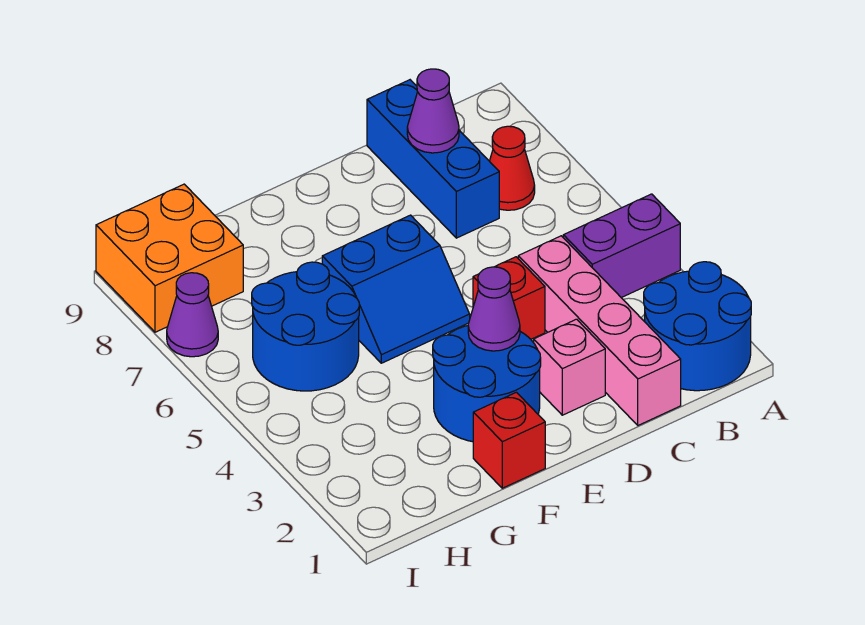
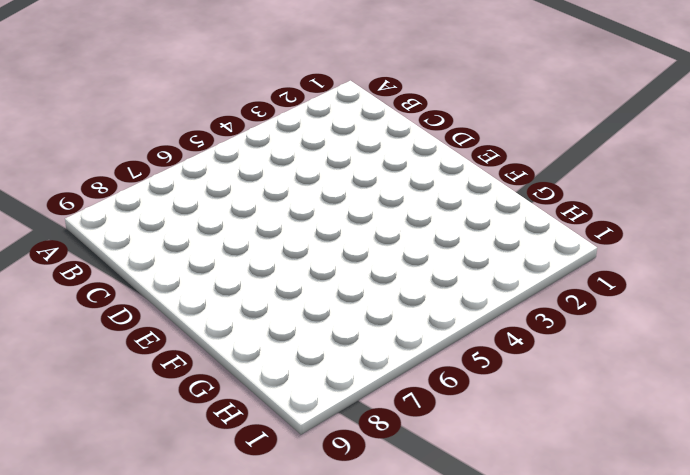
none -> blue round brick A1:B2 level 1
none -> purple brick A4:B4 level 1
none -> red cone B7 level 1

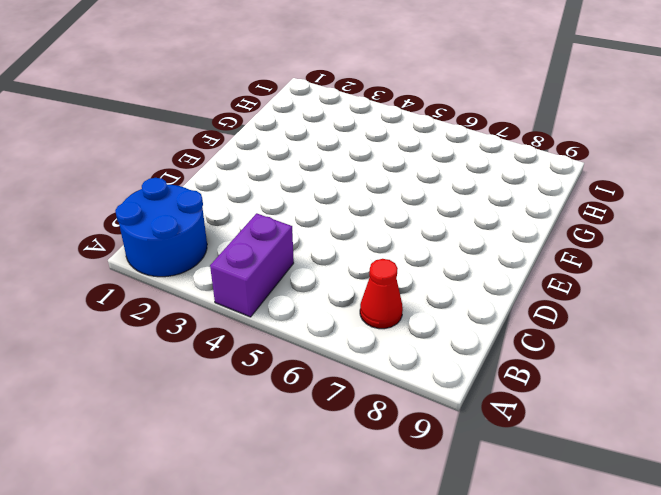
none -> pink brick C1:C4 level 1
none -> blue brick C7:C9 level 1
none -> pink brick D2 level 1

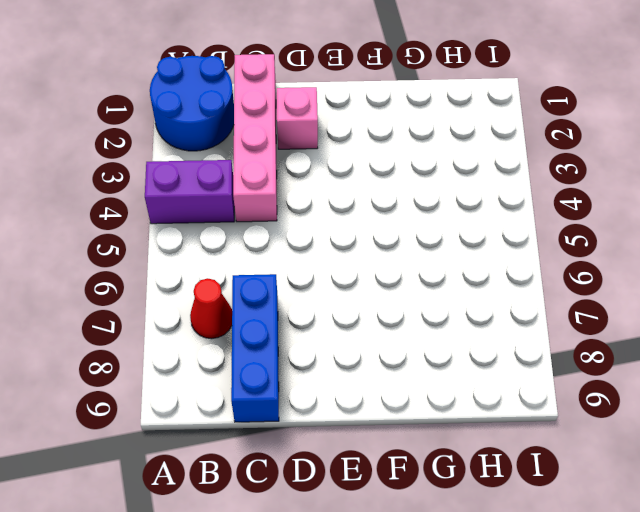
none -> red brick D4 level 1
none -> blue round brick E2:F3 level 1
none -> blue slope E5:F6 level 1 top 6

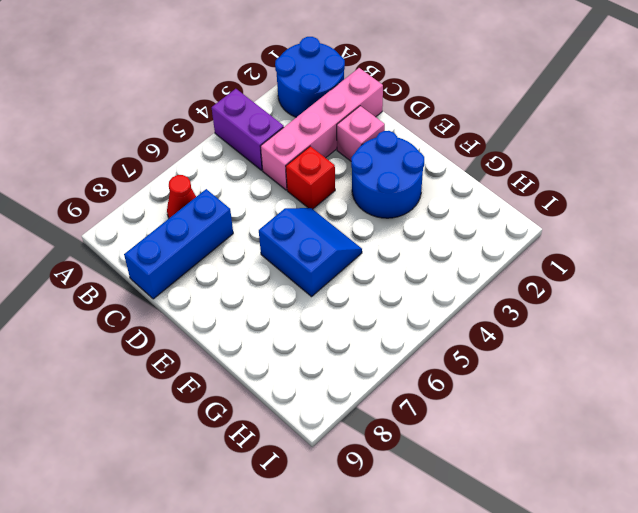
none -> red brick F1 level 1
none -> blue round brick G5:H6 level 1
none -> orange brick H8:I9 level 1

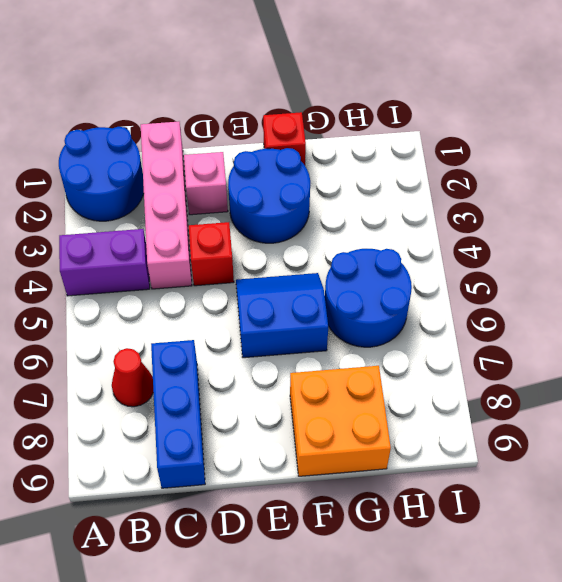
orange brick F8:G9 level 1 -> orange brick H8:I9 level 1
none -> purple cone I7 level 1
none -> purple cone C8 level 2
none -> purple cone E3 level 2

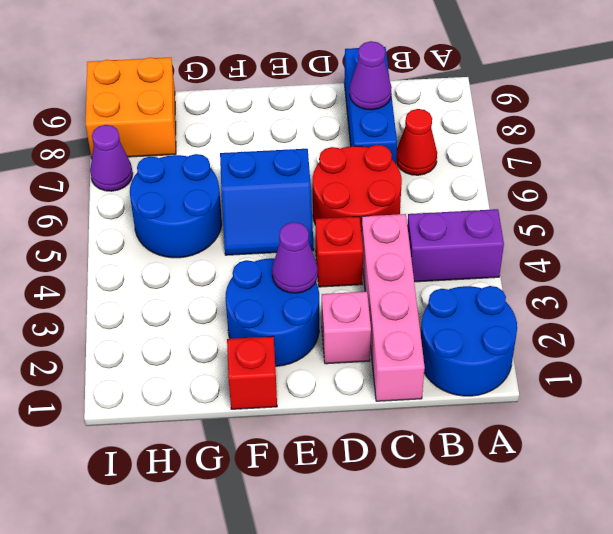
red round brick C5:D6 level 1 -> none

